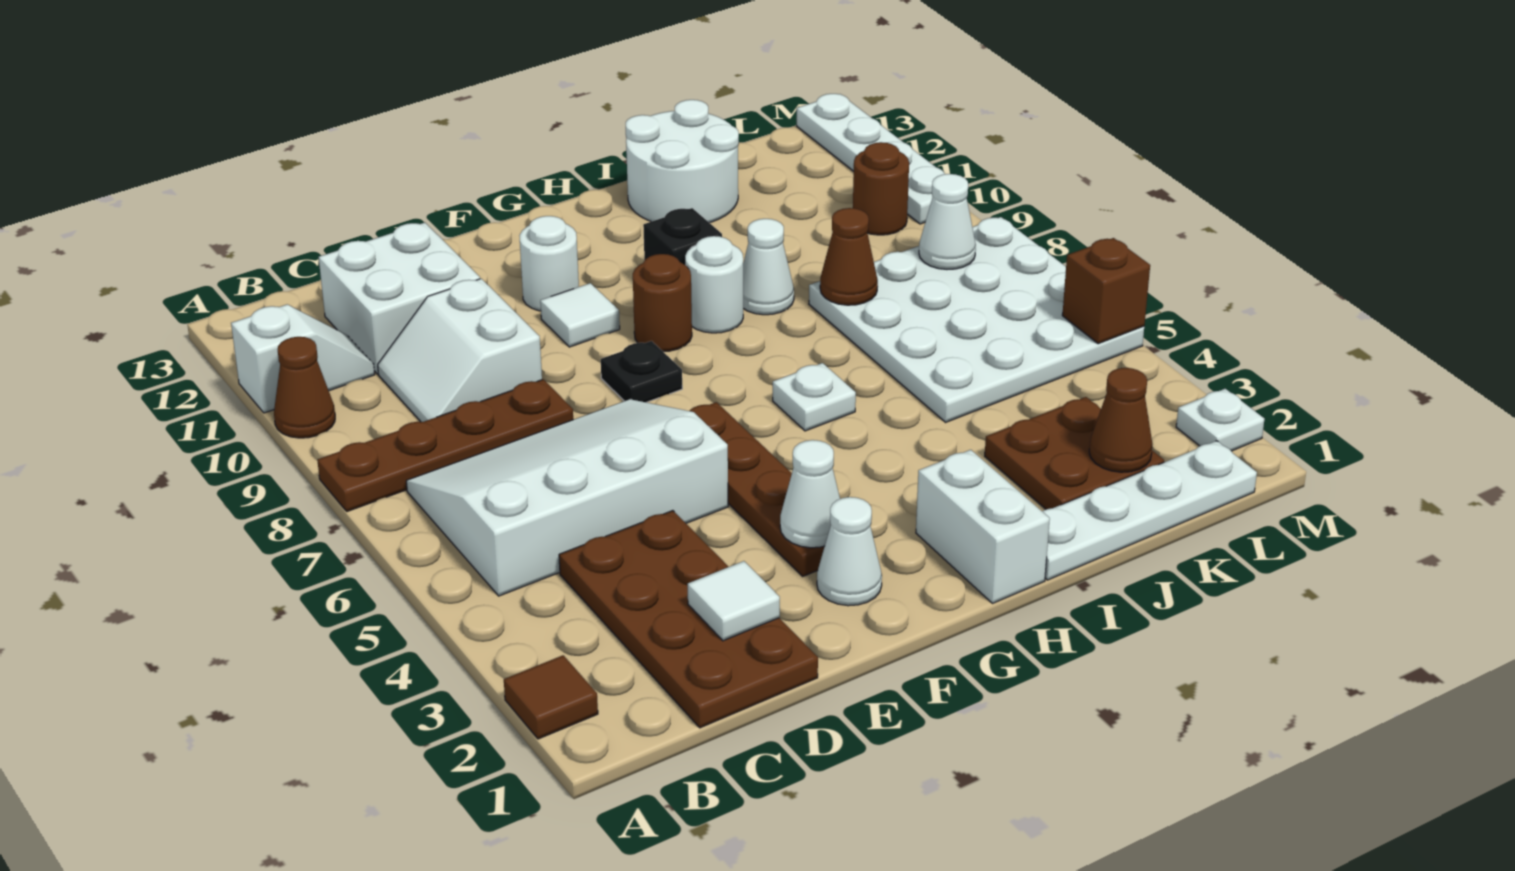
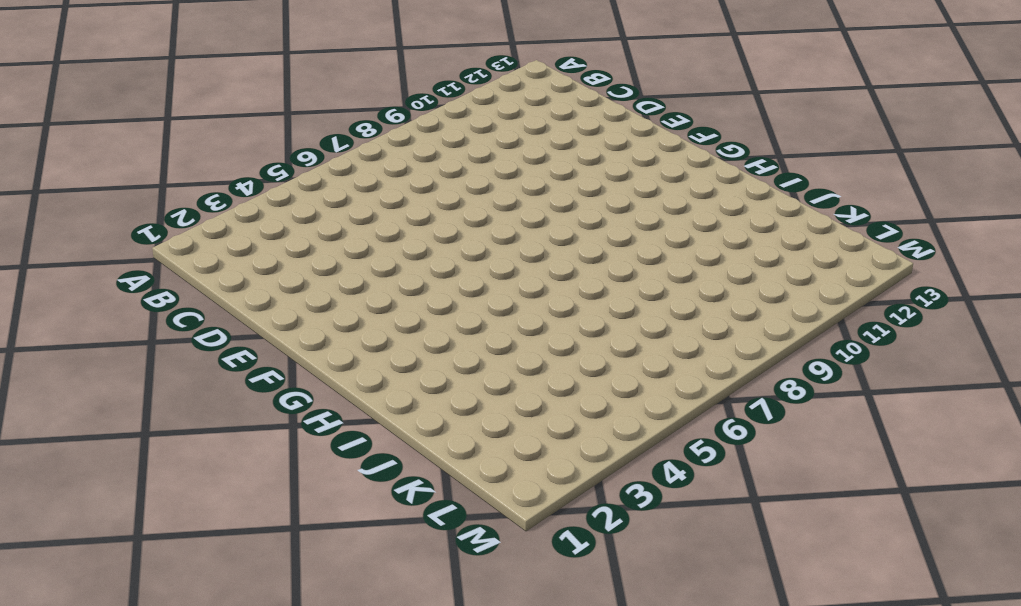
none -> brown tile A2 level 1
none -> brown plate A8:D8 level 1
none -> brown cone A10 level 1
none -> white slope A11:B11 level 1 top A

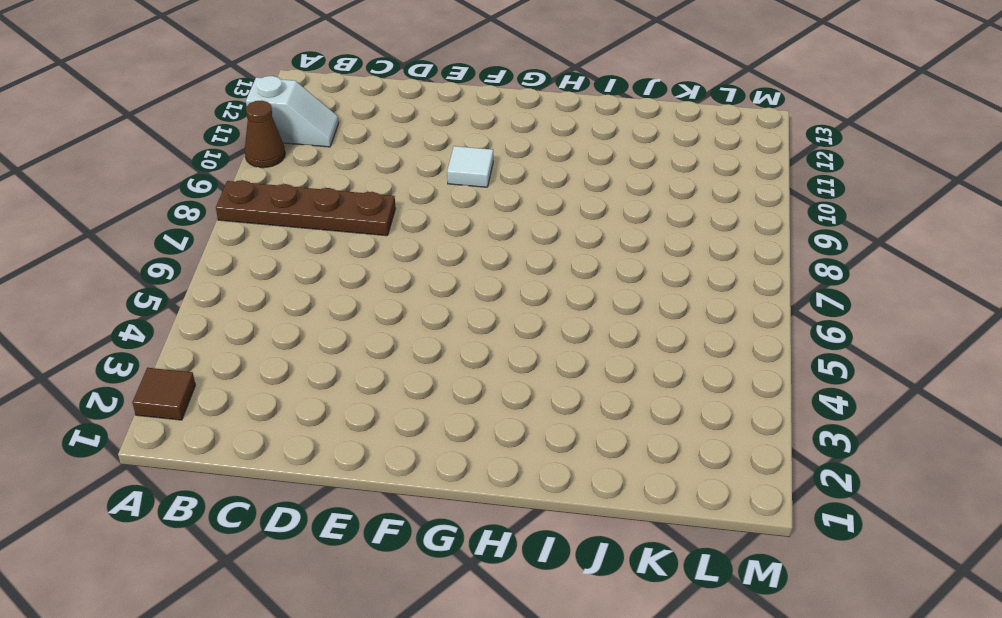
none -> white slope B5:E7 level 1 top 5
none -> brown plate C1:D4 level 1
none -> white slope C9:D10 level 1 top D
none -> white brick C11:D12 level 1

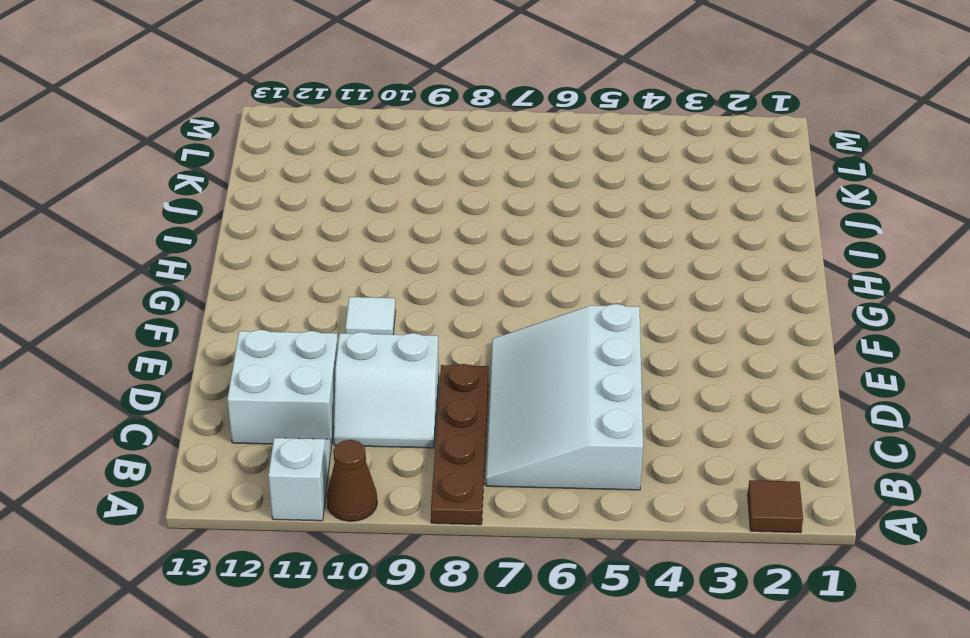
none -> brown plate C1:D4 level 1
none -> white cone F2 level 1
none -> brown plate F3:F6 level 1
none -> black plate F8 level 1

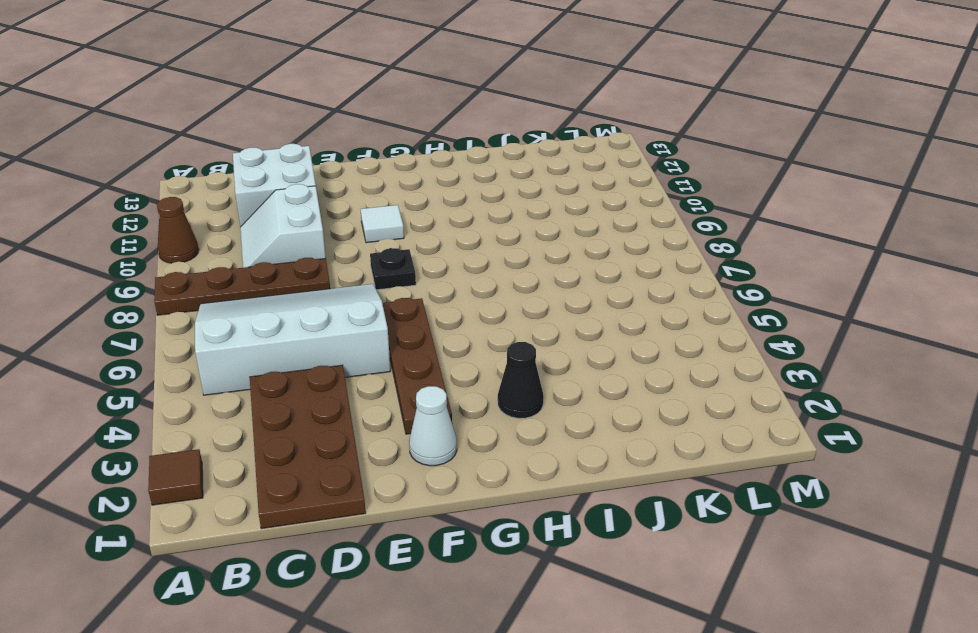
black cone H3 level 1 -> none
none -> white slope A11:B11 level 1 top A
none -> white round brick F11 level 1
none -> brown round brick G9 level 1
none -> white brick H1:H2 level 1

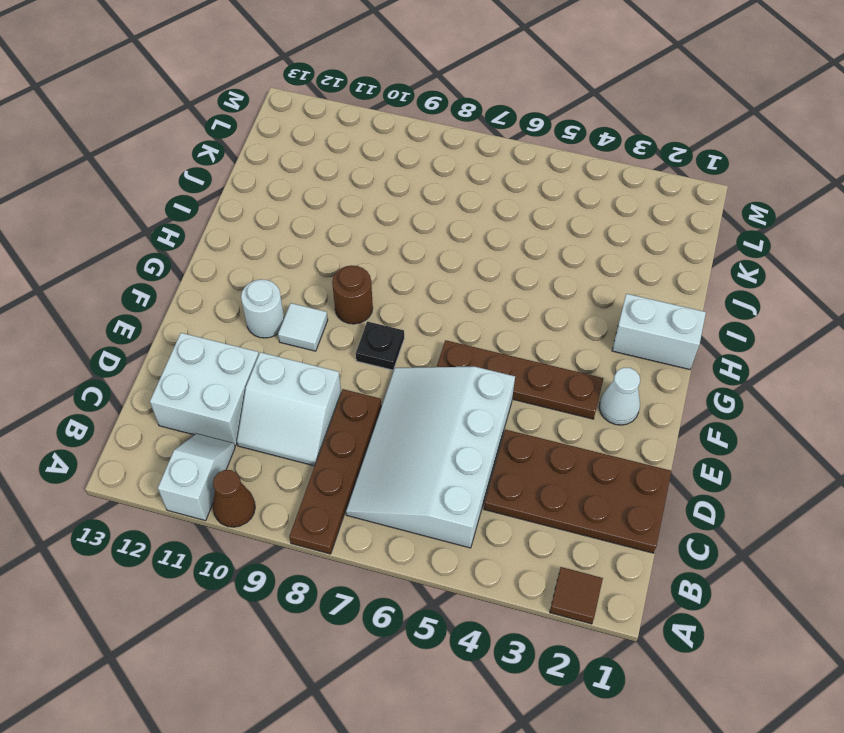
none -> white plate H6 level 1
none -> white round brick H9 level 1
none -> black brick H10 level 1
none -> white plate I1:L1 level 1

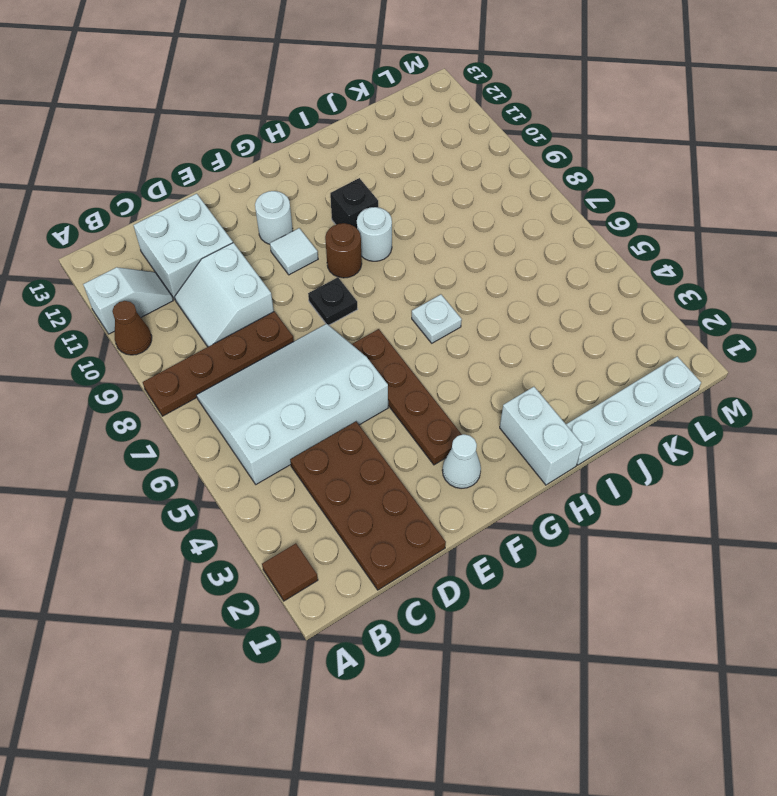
none -> white cone I9 level 1
none -> white round brick I12:J13 level 1
none -> brown plate J2:K3 level 1
none -> white plate J5:M8 level 1

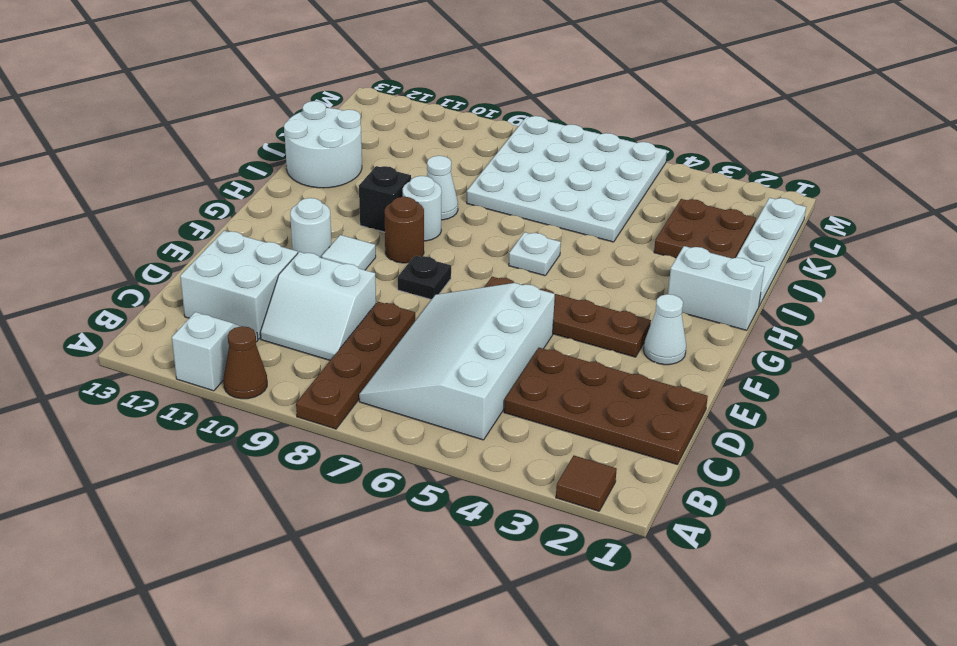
none -> brown round brick L10 level 1
none -> white plate M2 level 1
none -> white plate M10:M13 level 1
none -> white tile D2 level 2

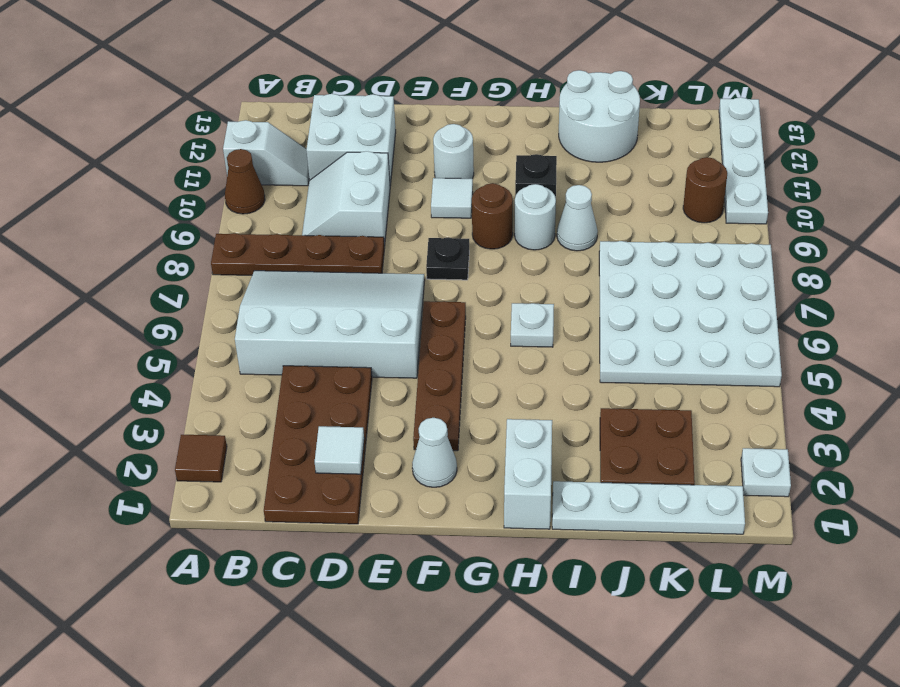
none -> white cone F3 level 2
none -> brown cone J8 level 2
none -> brown cone K2 level 2
none -> white cone L8 level 2

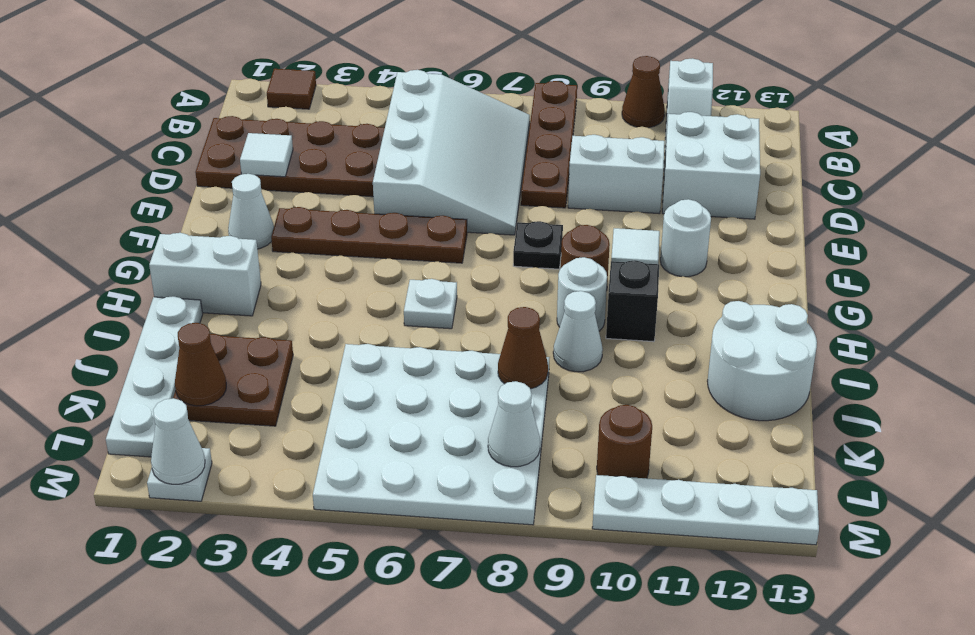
white cone M2 level 2 -> white cone F3 level 2
none -> brown brick M5 level 2

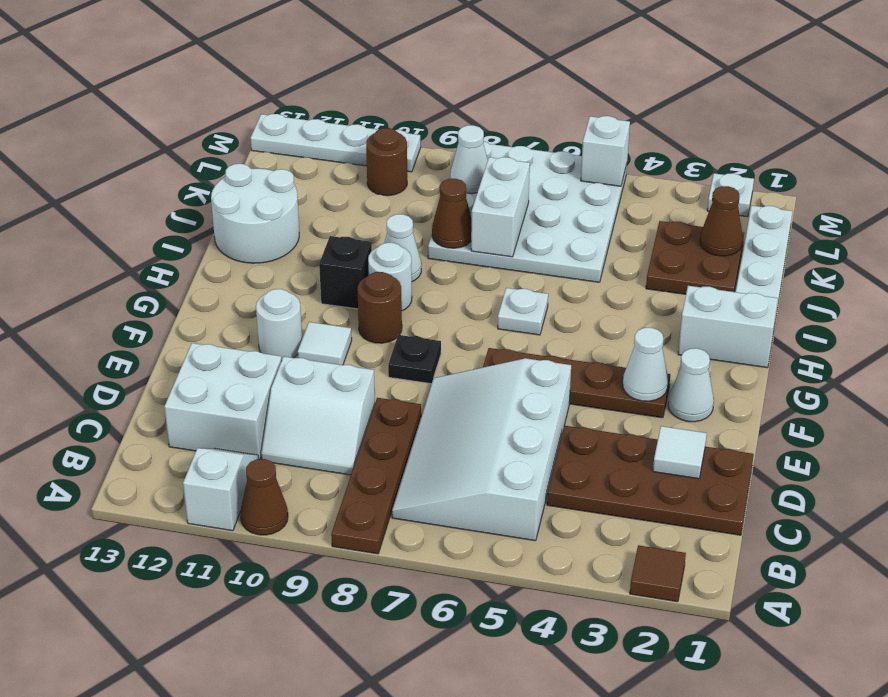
white brick J7:K7 level 2 -> none
white brick M5 level 2 -> brown brick M5 level 2

